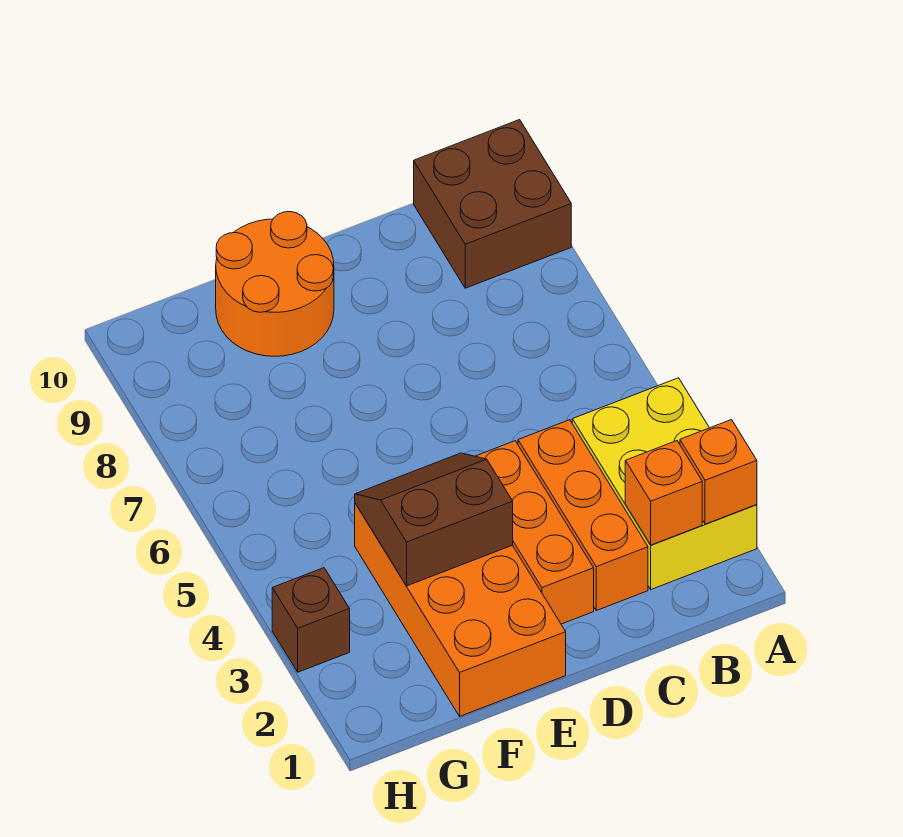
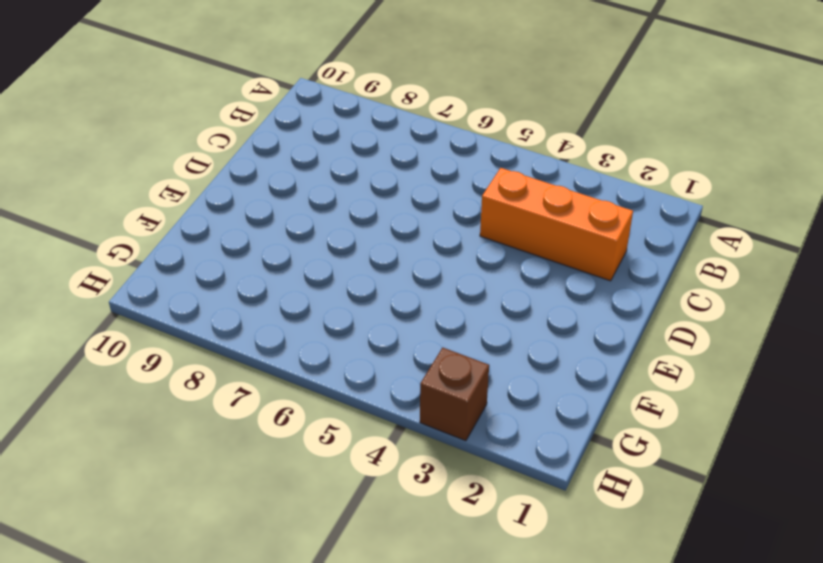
none -> yellow brick A2:B4 level 1
none -> brown brick A9:B10 level 1

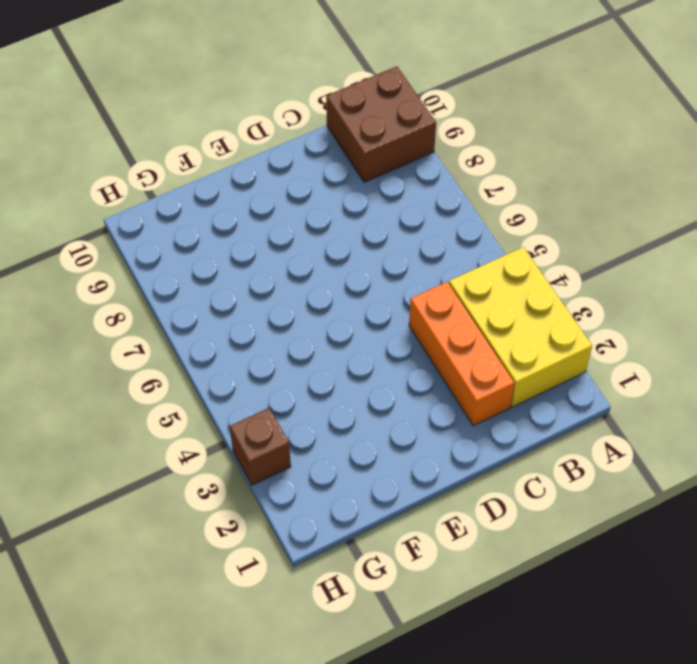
none -> orange brick D2:D4 level 1
none -> orange brick E1:F4 level 1

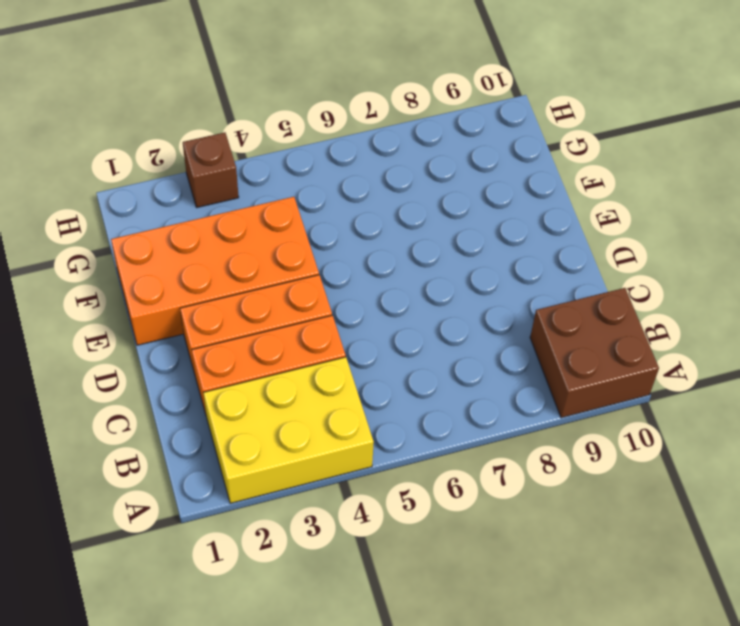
none -> orange round brick E9:F10 level 1
none -> orange brick A2 level 2

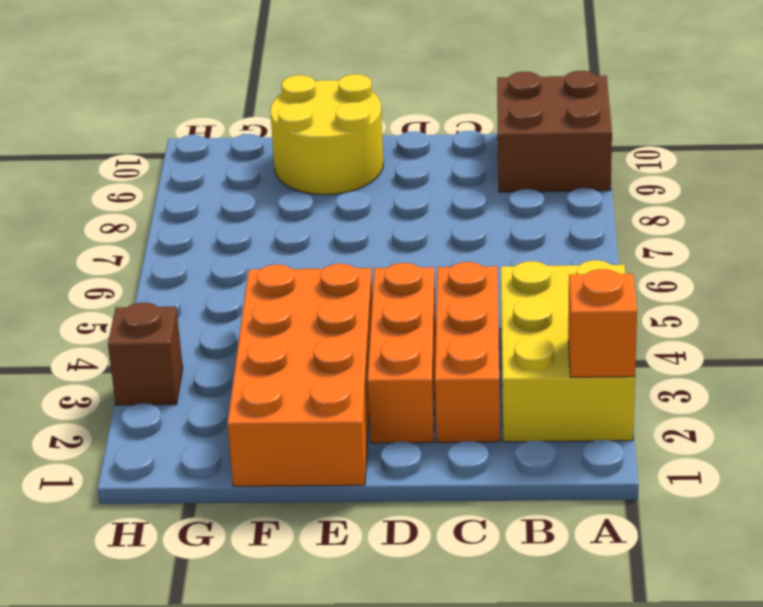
yellow round brick E9:F10 level 1 -> orange round brick E9:F10 level 1
none -> orange brick B2 level 2
none -> brown slope E3:F4 level 2 top 3

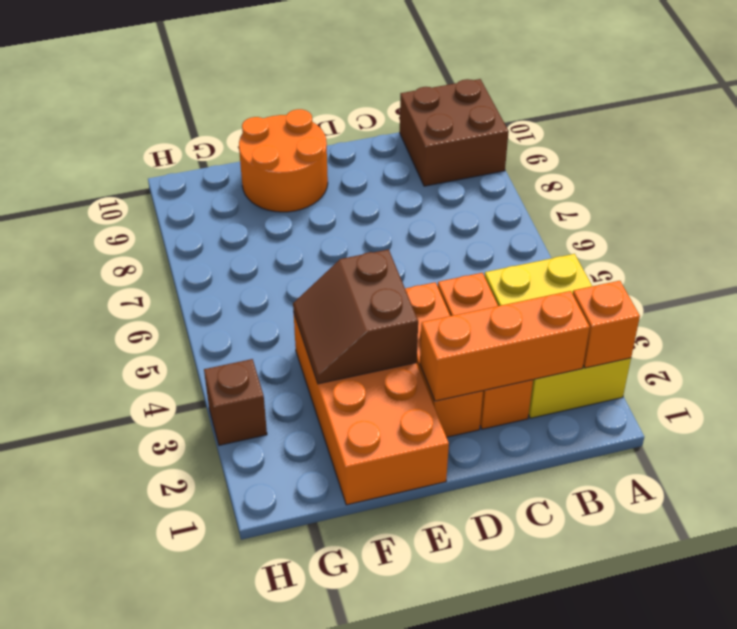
orange brick B2:D2 level 2 -> orange brick B2 level 2
brown slope E3:F4 level 2 top E -> brown slope E3:F4 level 2 top 3

